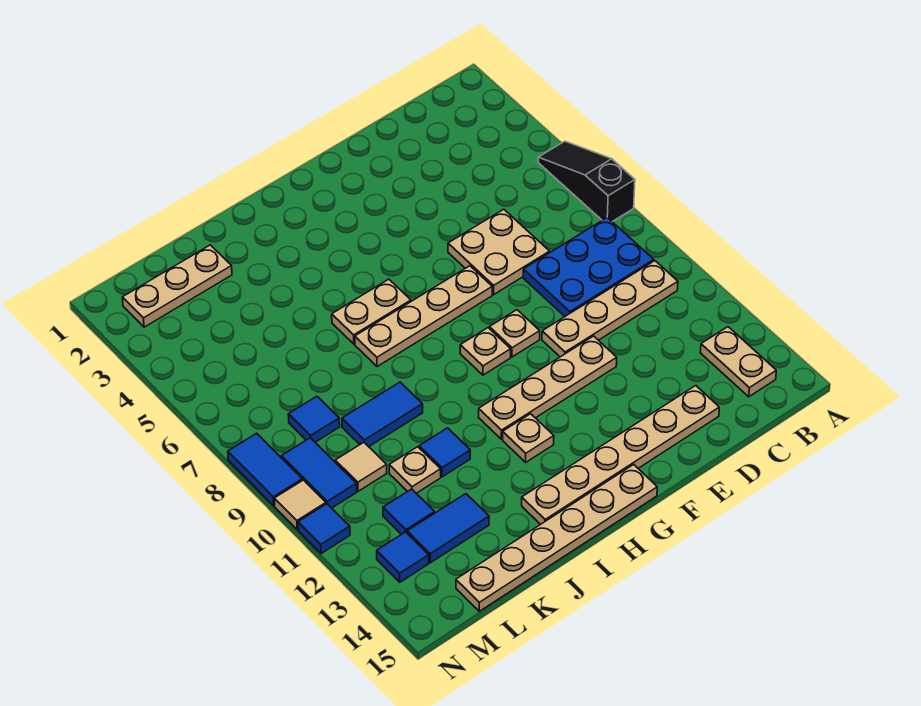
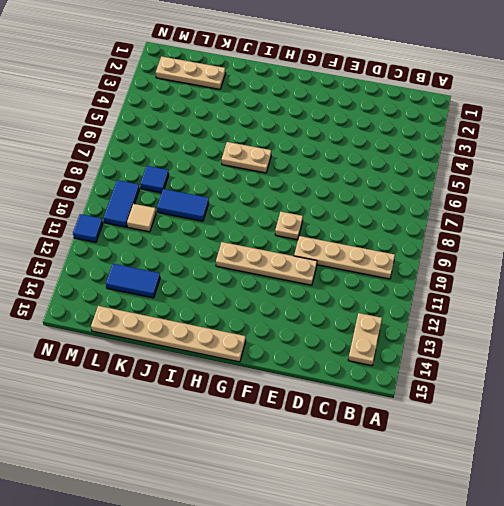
none -> black slope A5:A7 level 1 top 7
none -> blue plate B8:D9 level 1
none -> tan plate D6:E7 level 1

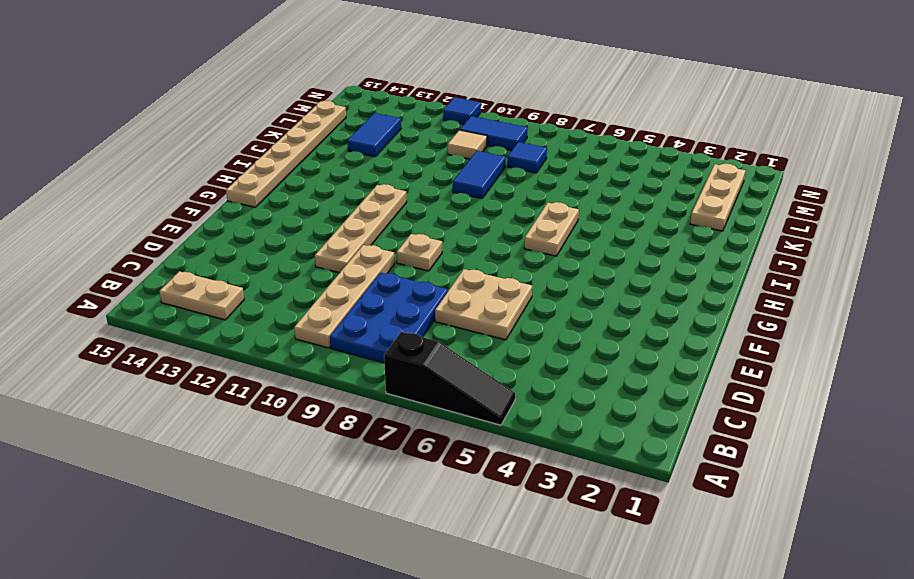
none -> tan plate D14:I14 level 1
none -> tan plate F7:I7 level 1
none -> tan plate G9 level 1

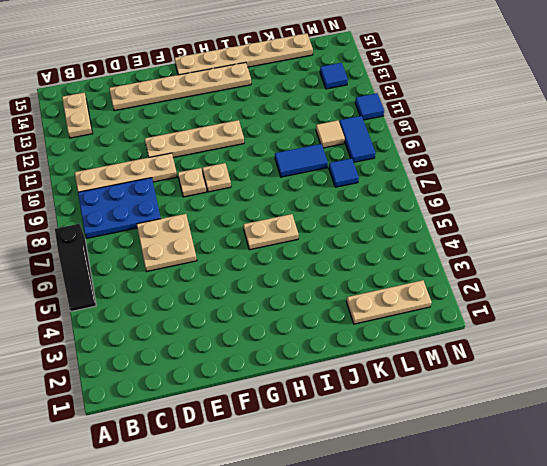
none -> tan plate F7:I7 level 1
none -> tan plate H12 level 1
none -> blue tile J11 level 1

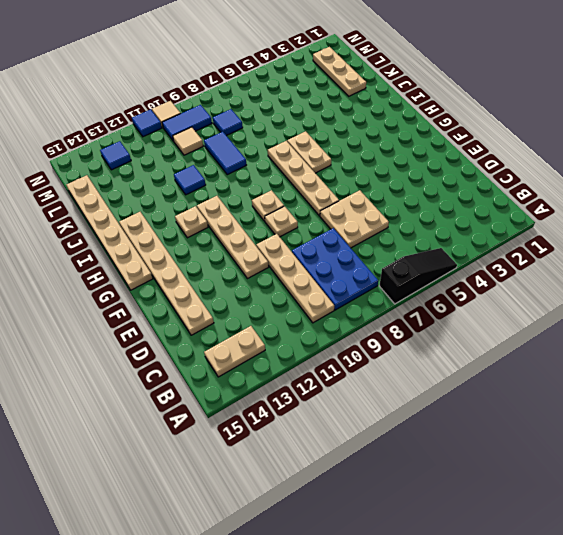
none -> tan plate K11 level 1
none -> blue tile K13:L13 level 1
none -> blue tile L12 level 1

